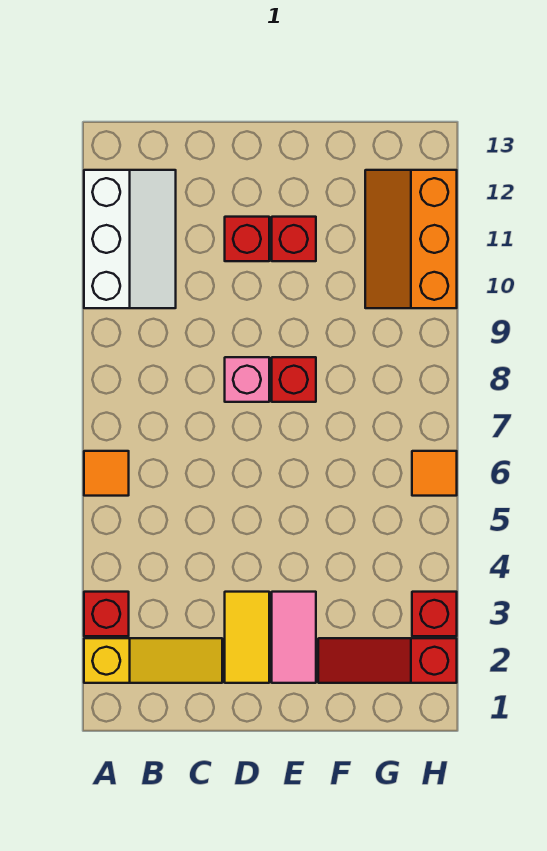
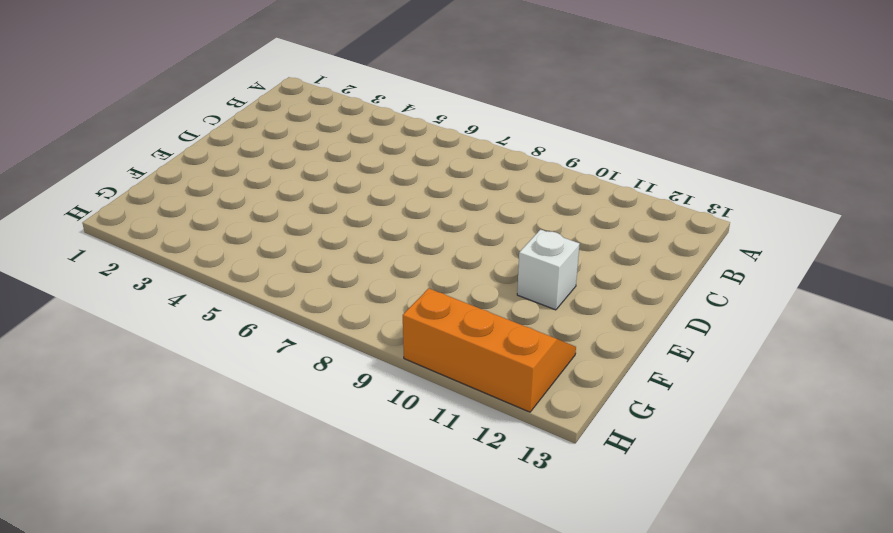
white brick E11 level 1 -> red brick E11 level 1
none -> yellow slope A2:C2 level 1 top A
none -> red brick A3 level 1
none -> orange tile A6 level 1

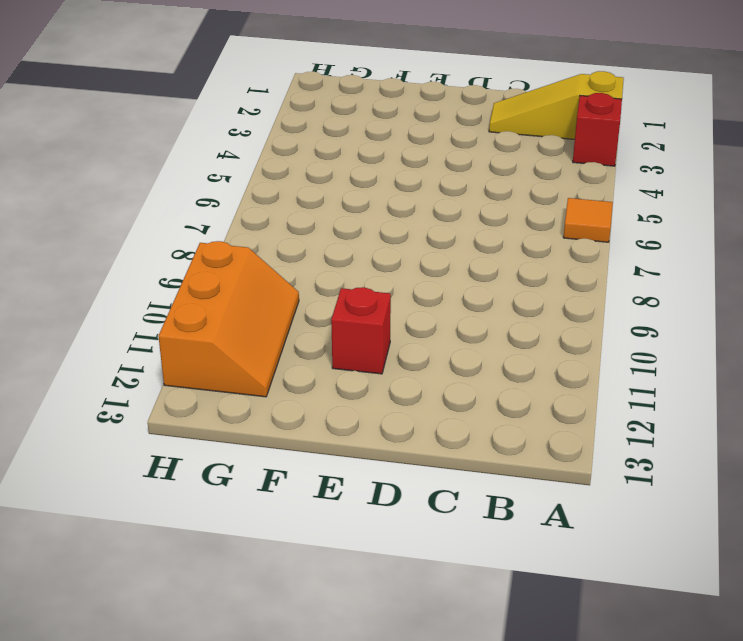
none -> white slope A10:B12 level 1 top A
none -> yellow tile D2:D3 level 1
none -> pink brick D8 level 1

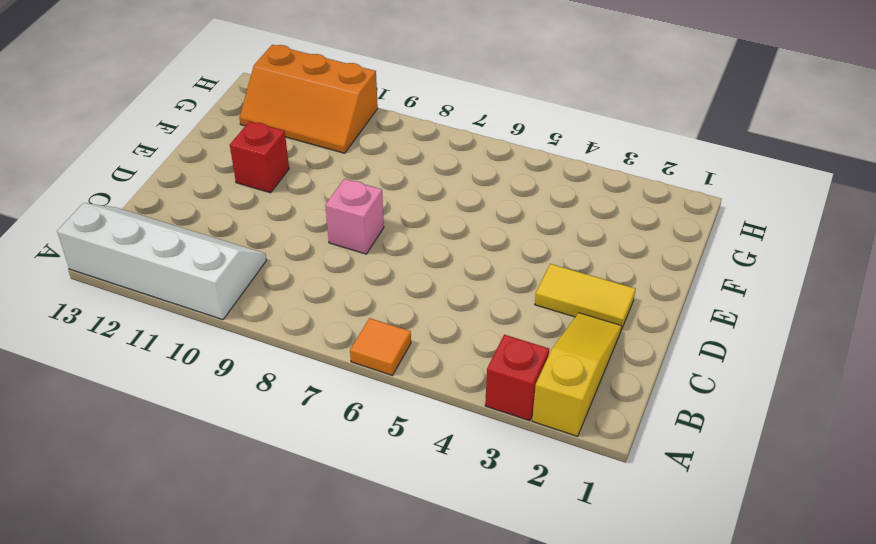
white slope A10:B13 level 1 top A -> white slope A10:B12 level 1 top A
none -> red brick D11 level 1
none -> pink tile E2:E3 level 1
none -> red brick E8 level 1

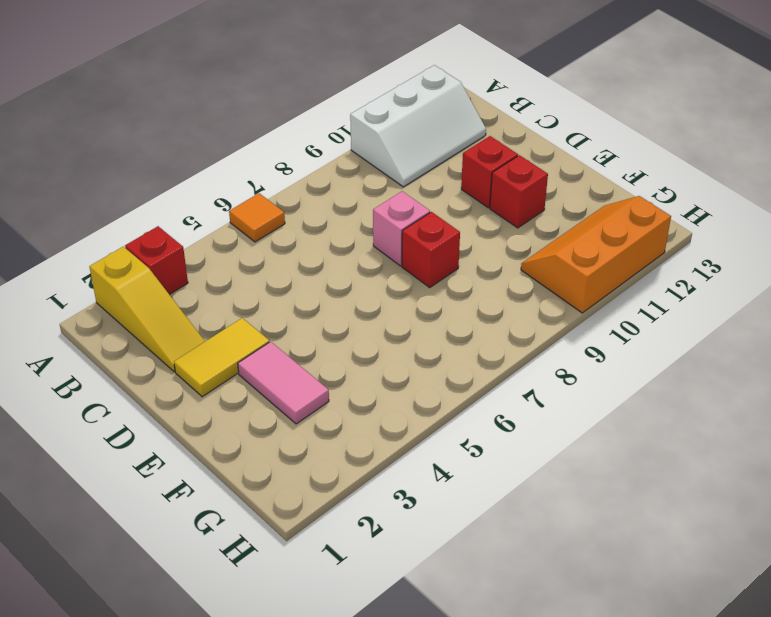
pink tile E3:F3 level 1 -> pink tile E2:E3 level 1
none -> red slope F2:H2 level 1 top H
none -> red brick H3 level 1
none -> orange tile H6 level 1

